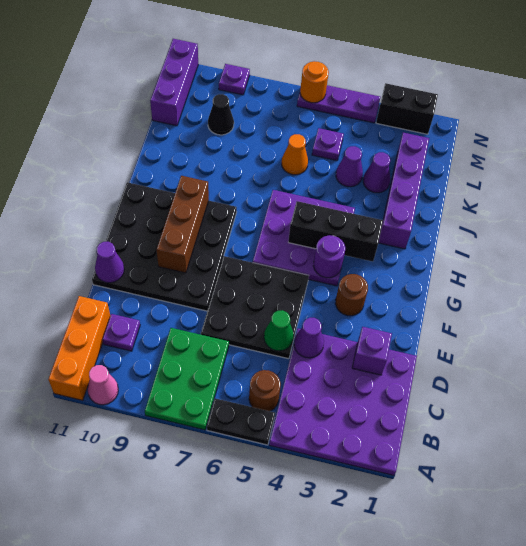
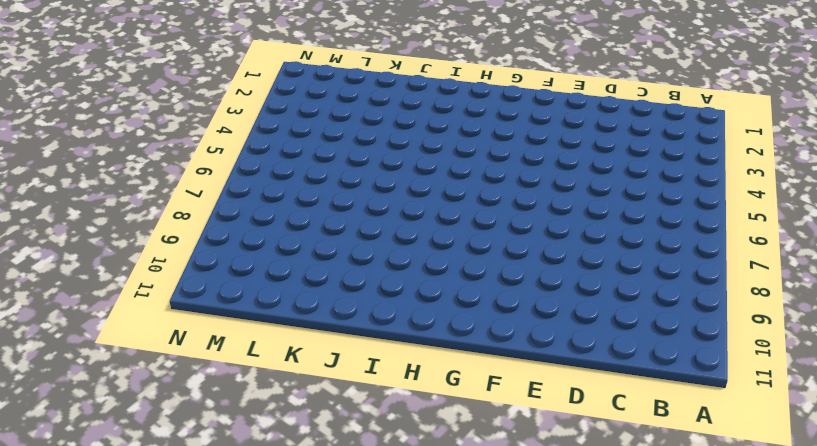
none -> purple plate A1:D4 level 1
none -> black plate A5:A6 level 1
none -> green plate A7:C8 level 1

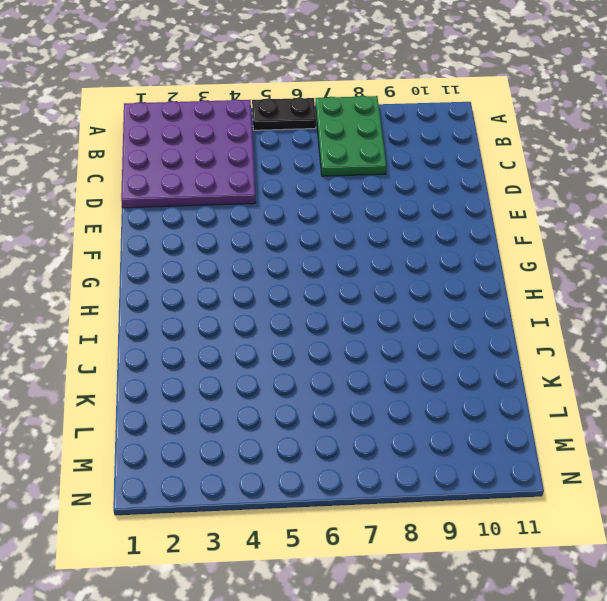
none -> pink cone A10 level 1
none -> orange brick A11:C11 level 1
none -> brown round brick B5 level 1

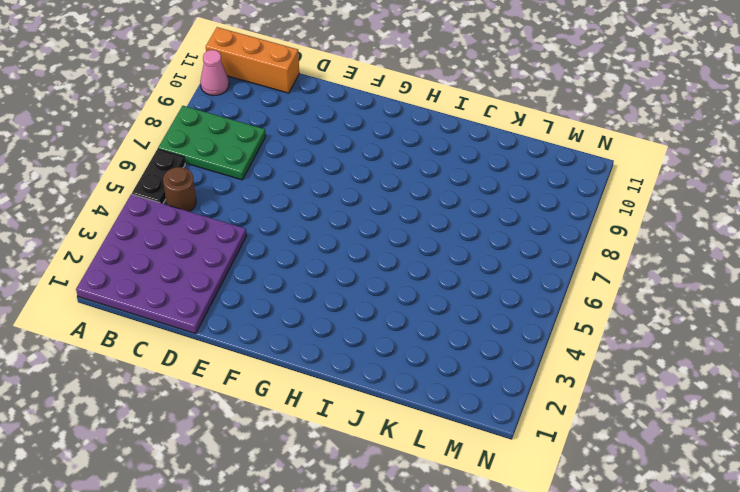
none -> purple plate C10 level 1
none -> black plate D5:F7 level 1
none -> black plate E8:H11 level 1

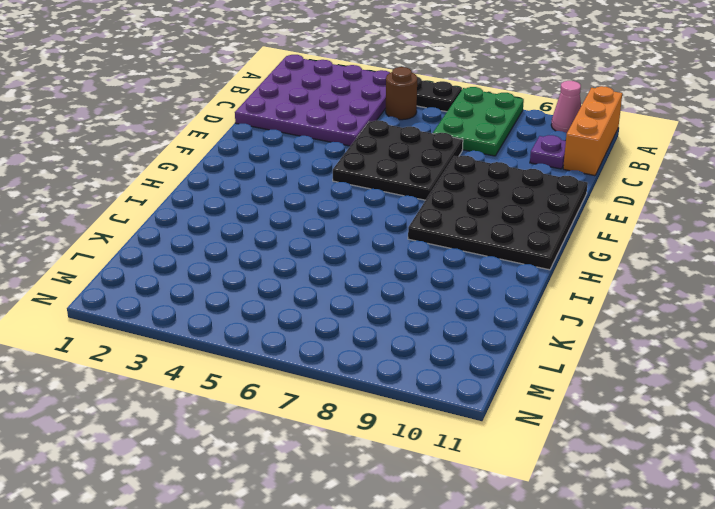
none -> brown round brick F3 level 1
none -> purple plate G4:I6 level 1
none -> purple brick I2:L2 level 1

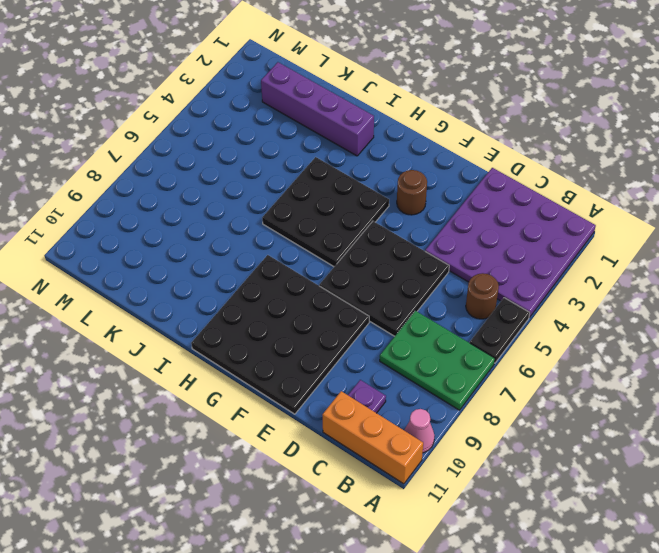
black plate G4:I6 level 1 -> purple plate G4:I6 level 1
none -> purple cone K3 level 1
none -> purple cone K4 level 1
none -> orange cone K6 level 1

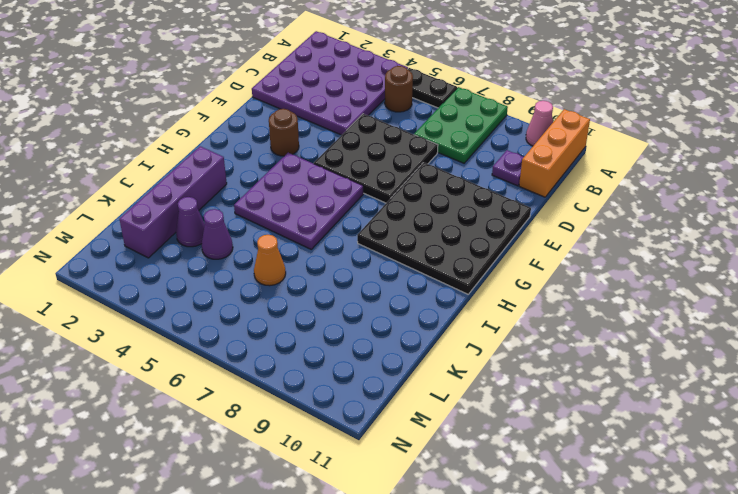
none -> purple plate L5 level 1
none -> black cone L9 level 1
none -> purple brick L11:N11 level 1

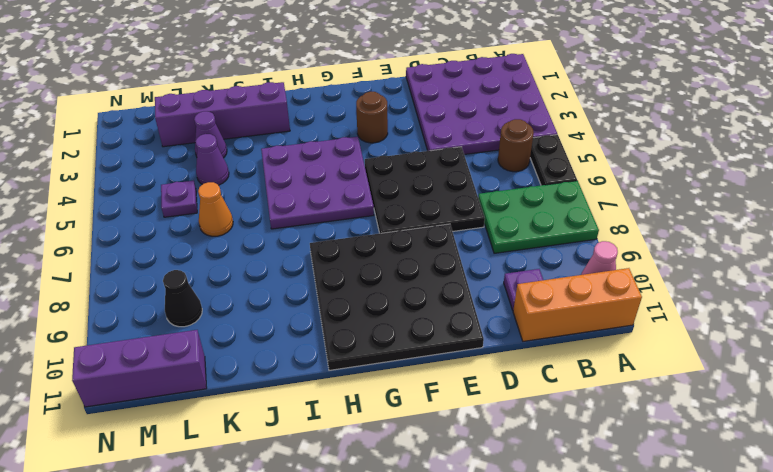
none -> black brick N2:N3 level 1
none -> purple plate N4:N6 level 1
none -> purple plate N9 level 1

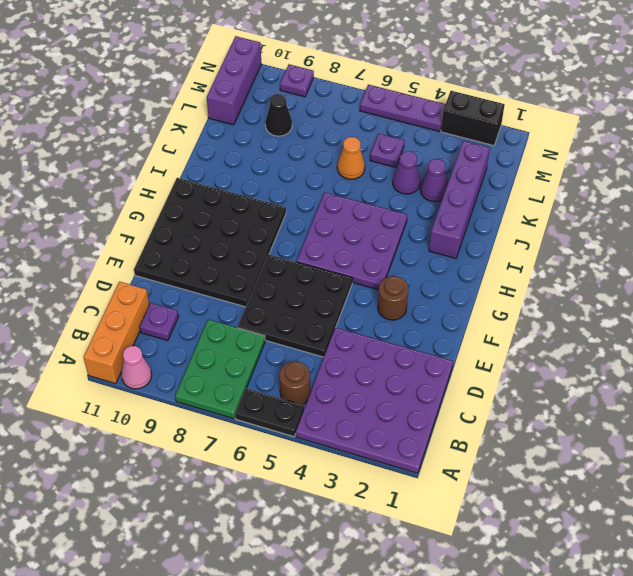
none -> purple brick D2 level 2
none -> purple cone D4 level 2
none -> green cone D5 level 2

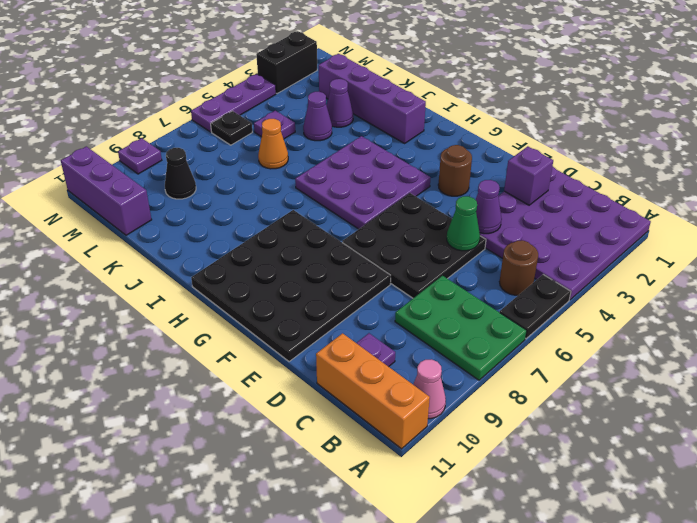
black plate M6 level 1 -> none
none -> purple cone E11 level 2
none -> brown brick F9:H9 level 2
none -> purple round brick G4 level 2

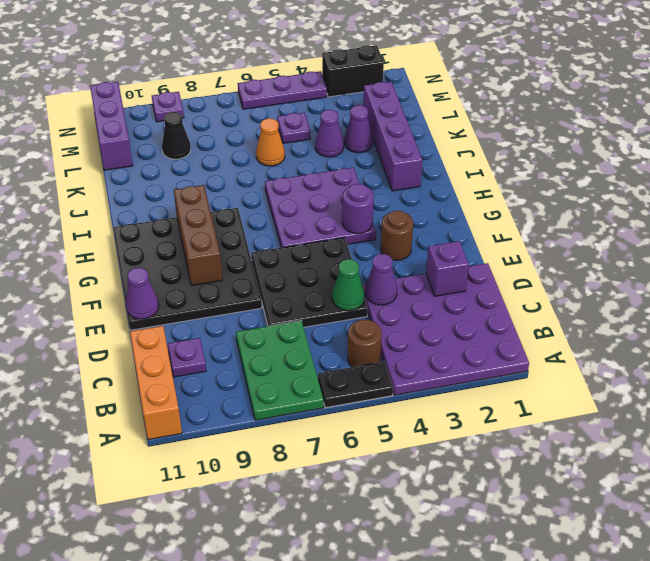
none -> pink cone A10 level 1
none -> black brick H3:H5 level 2
none -> orange round brick N6 level 2

